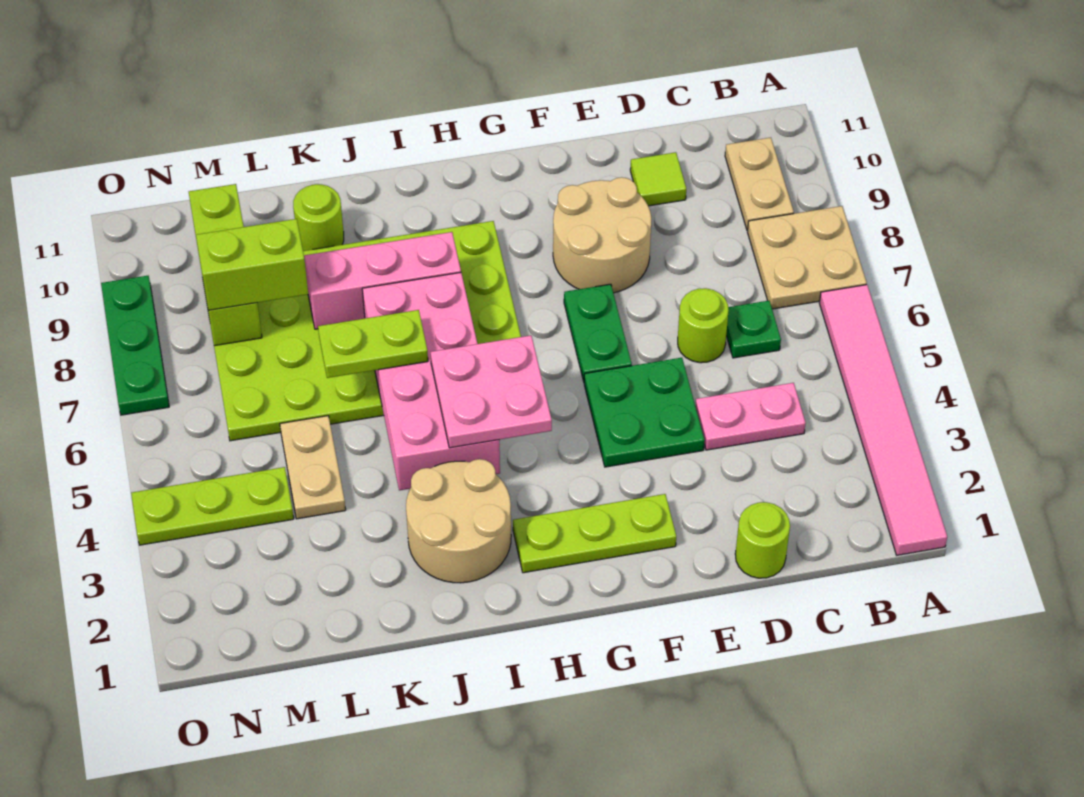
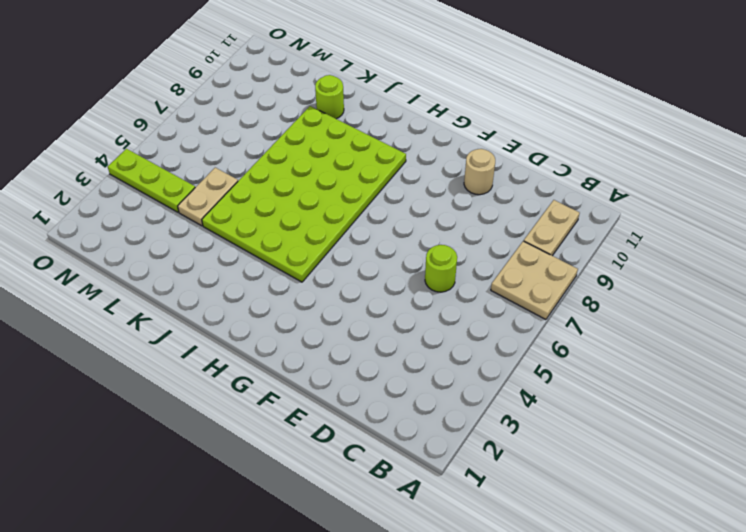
tan round brick E10 level 1 -> none
lime plate H4:K9 level 1 -> lime plate H6:M9 level 1
none -> pink tile A1:A6 level 1
none -> pink plate C4:D4 level 1
none -> green plate C6 level 1

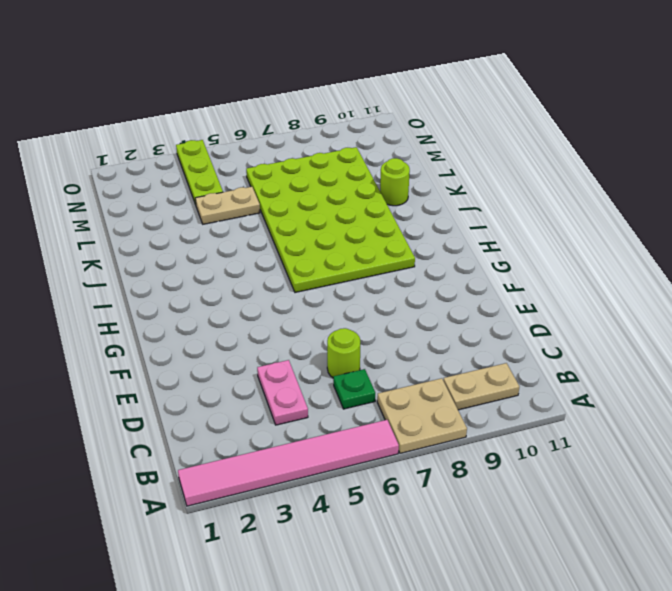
none -> lime round brick D1 level 1
none -> lime tile D10 level 1
none -> green plate E4:F5 level 1

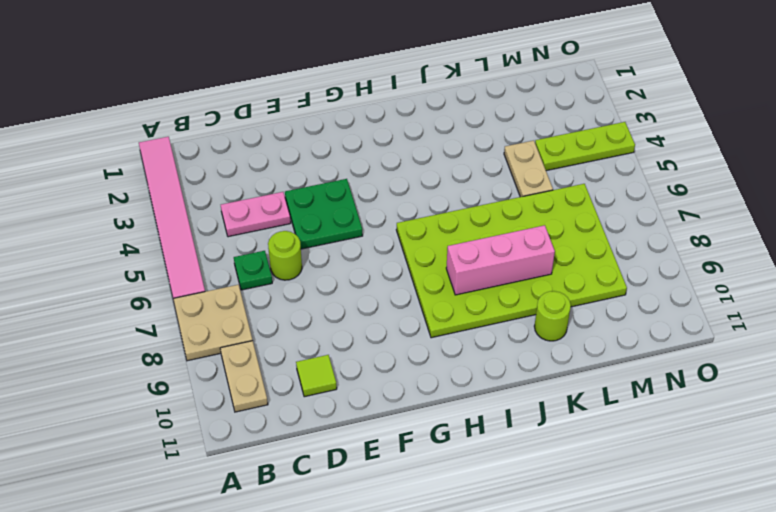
none -> lime round brick D1 level 1
none -> tan round brick E8:F9 level 1
none -> lime plate F2:H2 level 1

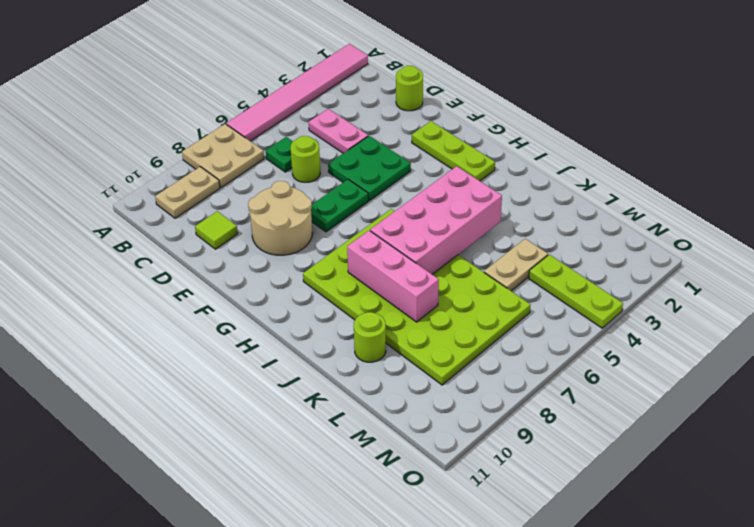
none -> tan round brick I2:J3 level 1
none -> green plate O7:O9 level 1
none -> lime brick M8:M10 level 2

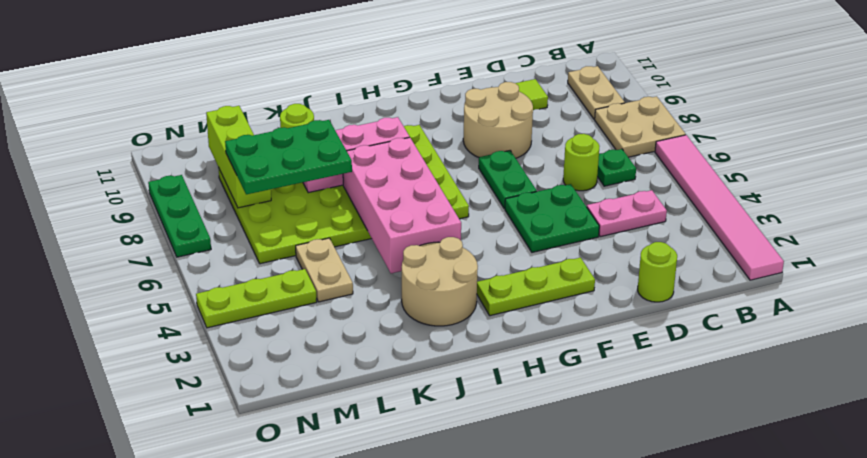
green plate K7:M8 level 3 -> lime brick L8:M8 level 3
none -> pink plate H4:I5 level 3
none -> lime plate J6:K6 level 3

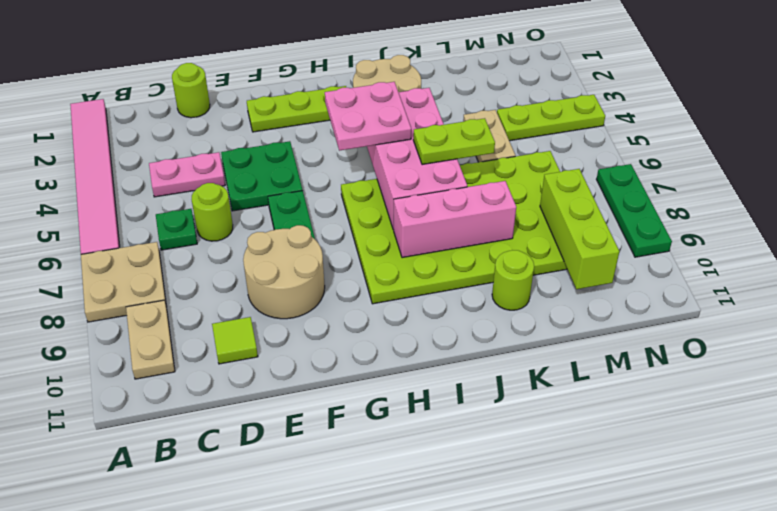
none -> lime brick L8:M8 level 3

